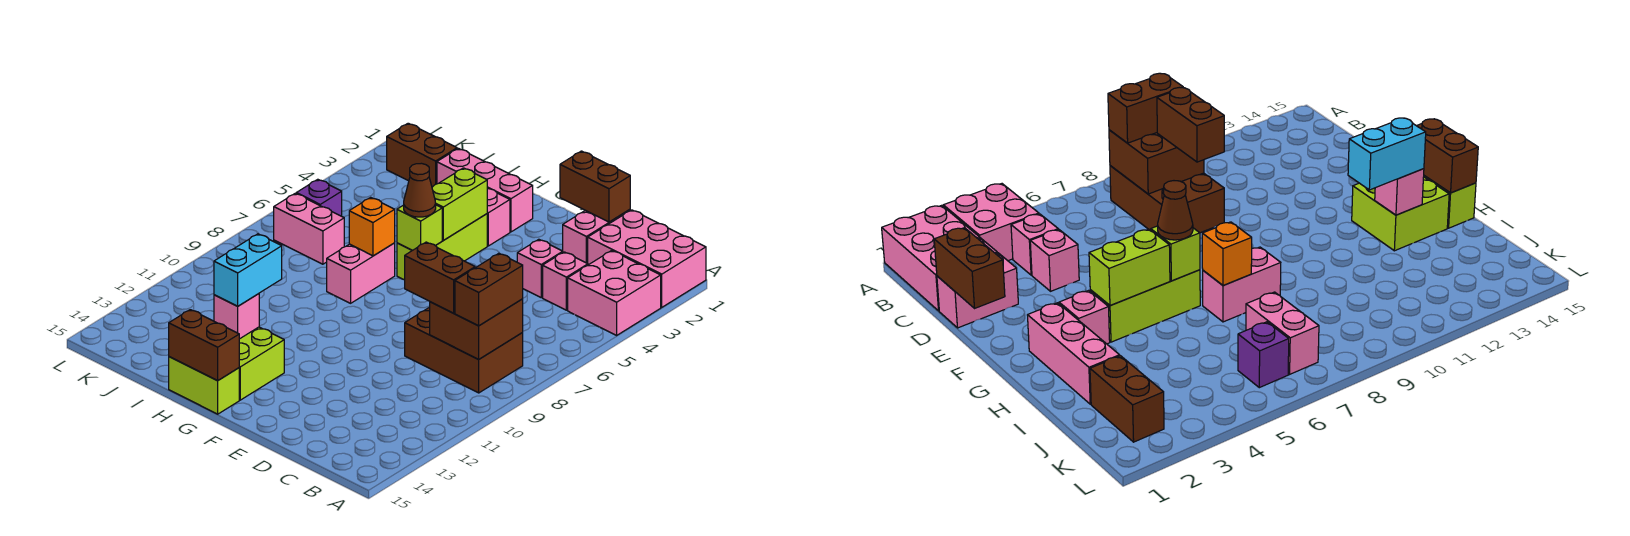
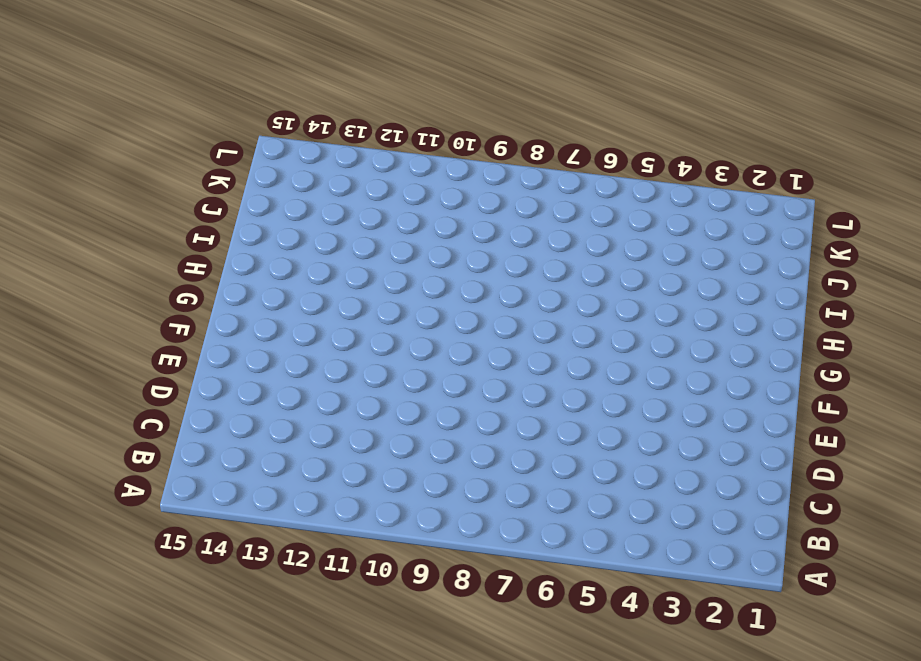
none -> pink brick A1:C2 level 1
none -> pink brick A3:B4 level 1
none -> brown brick B8:D9 level 1

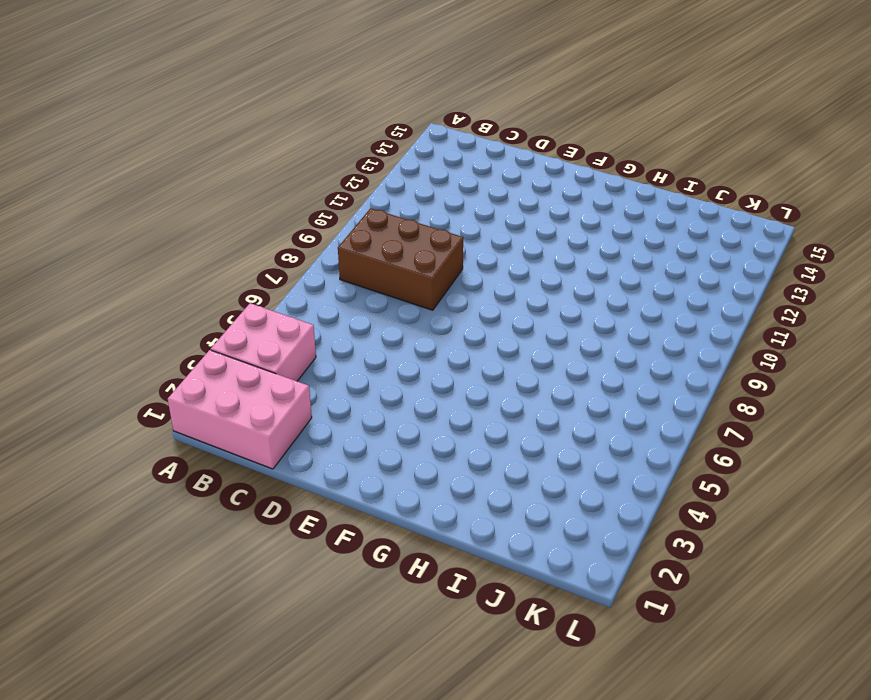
none -> pink brick C4 level 1
none -> pink brick D1:D2 level 1
none -> pink brick D4 level 1

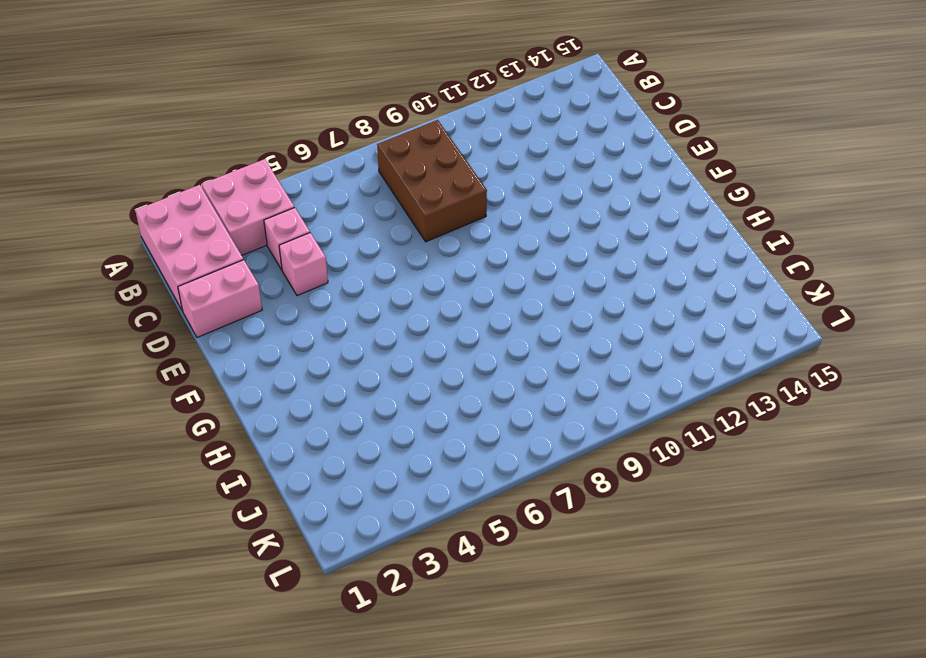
none -> pink brick G2:I2 level 1
none -> pink brick G3 level 1
none -> lime brick G4:G6 level 1

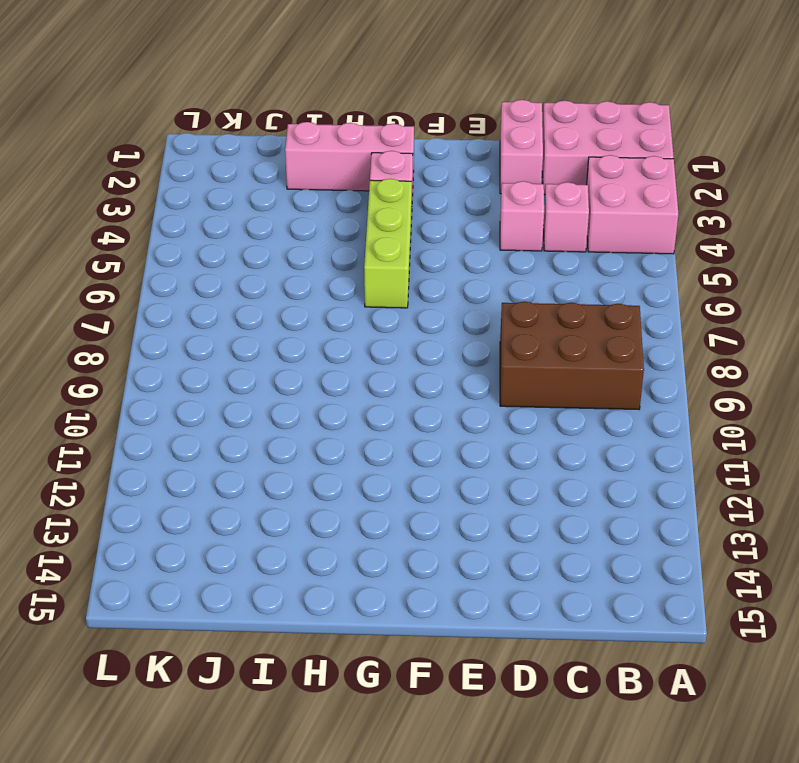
none -> lime brick G13:H14 level 1
none -> lime brick G15:H15 level 1
none -> pink brick H7:H8 level 1

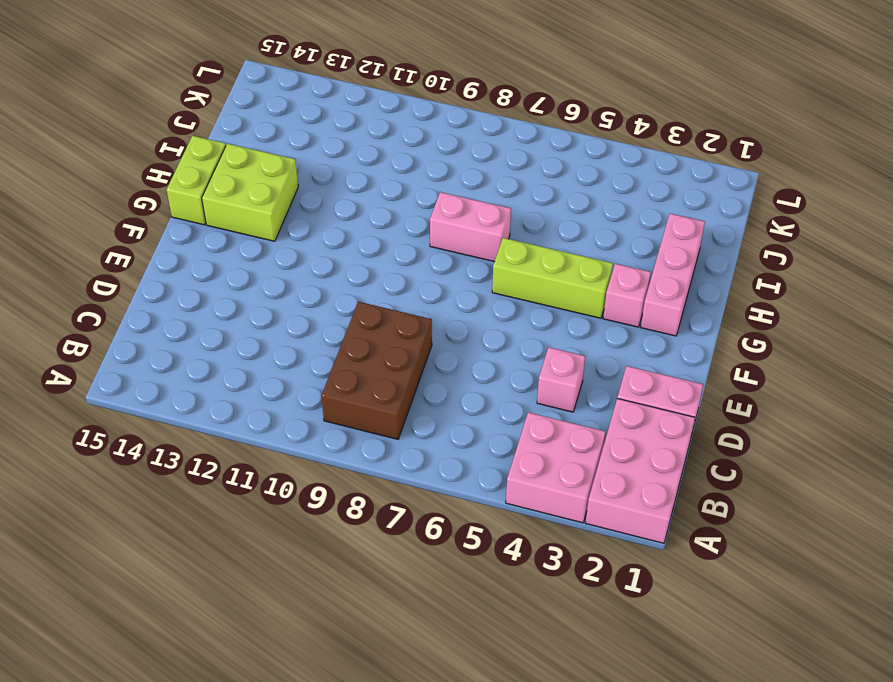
none -> pink brick C4 level 1
none -> brown brick J2:K2 level 1
none -> pink brick J7:K7 level 1

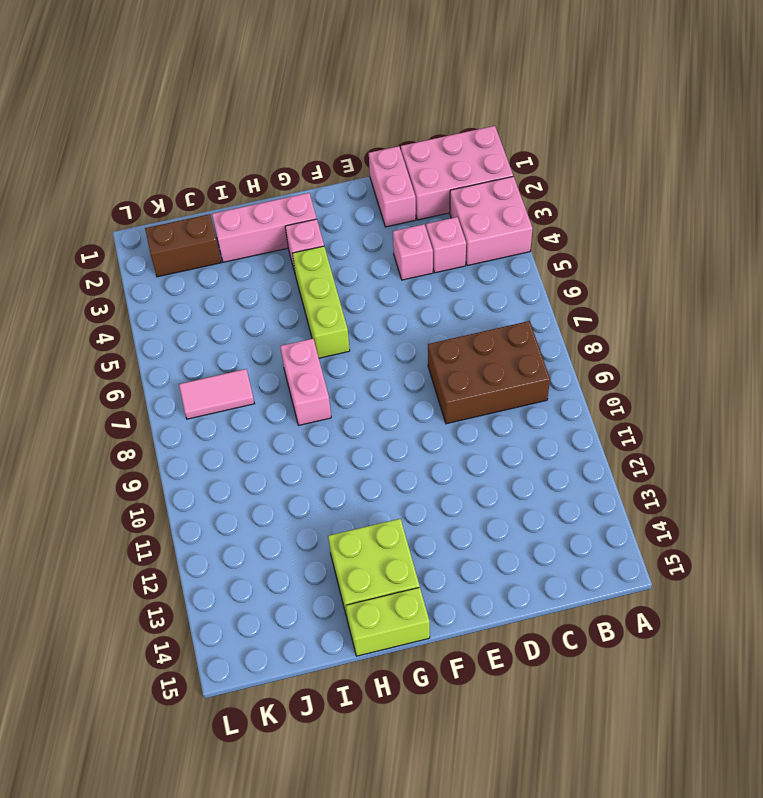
pink tile J7:K7 level 1 -> pink brick J7:K7 level 1
none -> purple brick K6 level 1
none -> brown brick B8:C9 level 2
none -> brown brick D1:E1 level 2

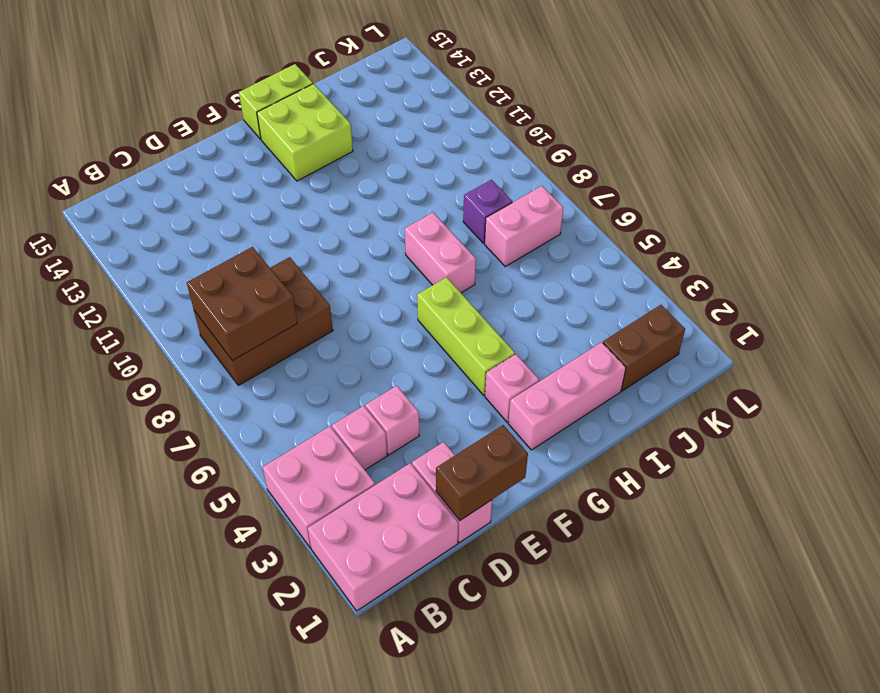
purple brick J8 level 1 -> purple brick K6 level 1
none -> lime brick G4:G5 level 2
none -> lime brick G6 level 2
none -> brown brick G15:H15 level 2

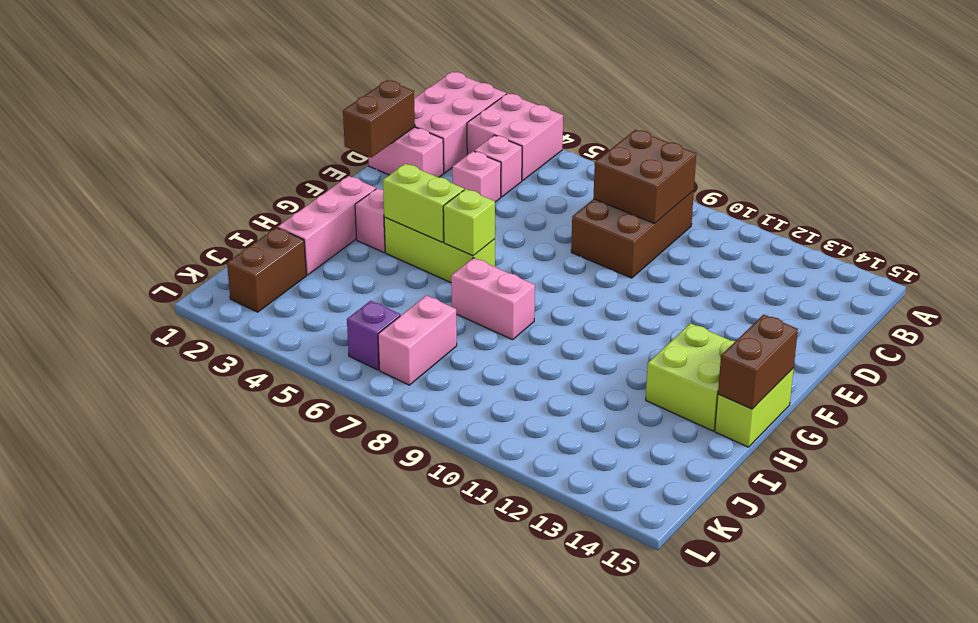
none -> orange brick H7 level 2
none -> pink brick H13 level 2
none -> brown brick B8:B9 level 3

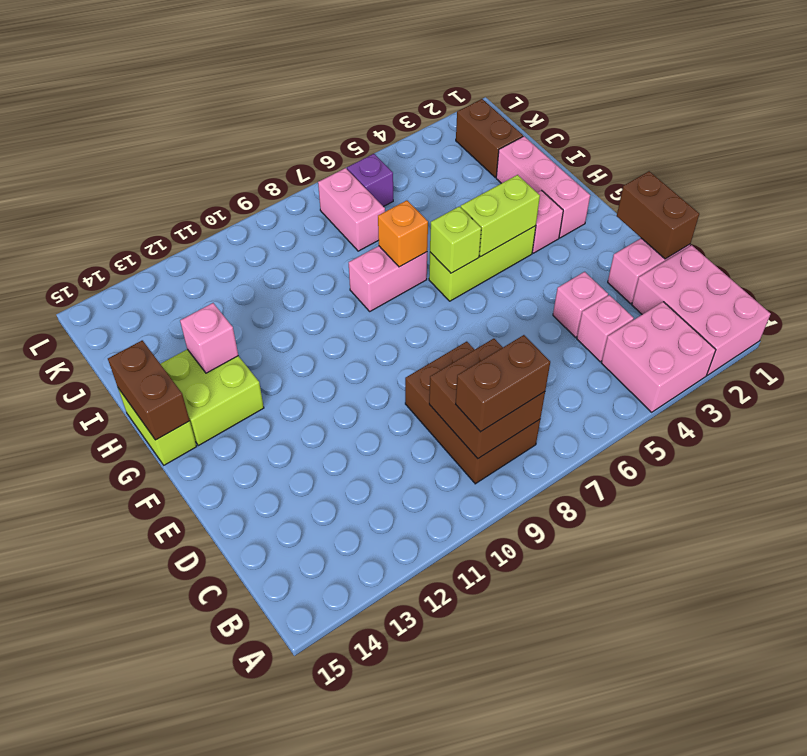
none -> brown brick C9:D9 level 3
none -> brown cone G6 level 3
none -> cyan brick H12:H13 level 3

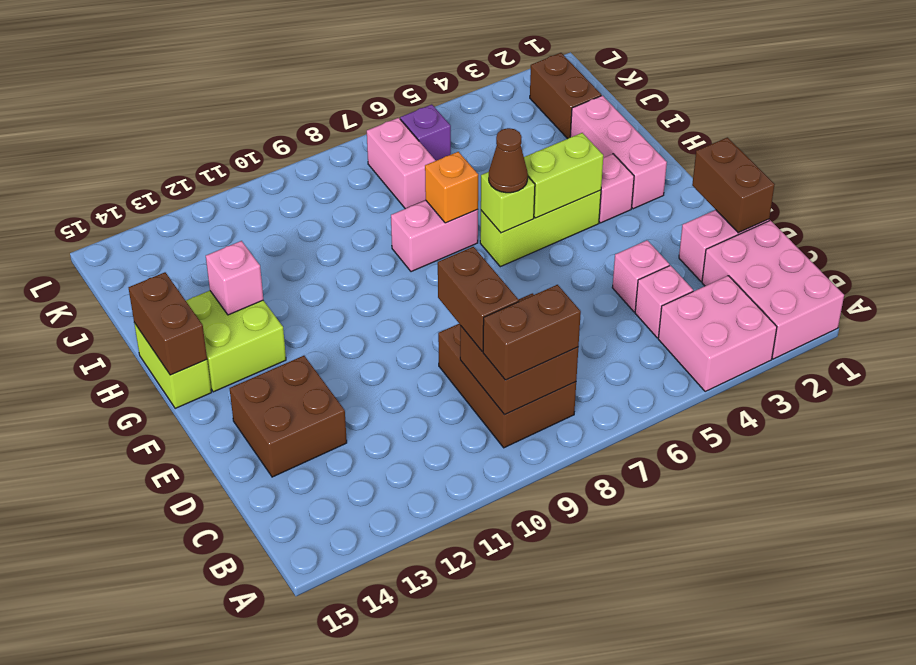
brown brick D13:E14 level 1 -> none
none -> cyan brick H12:H13 level 3

